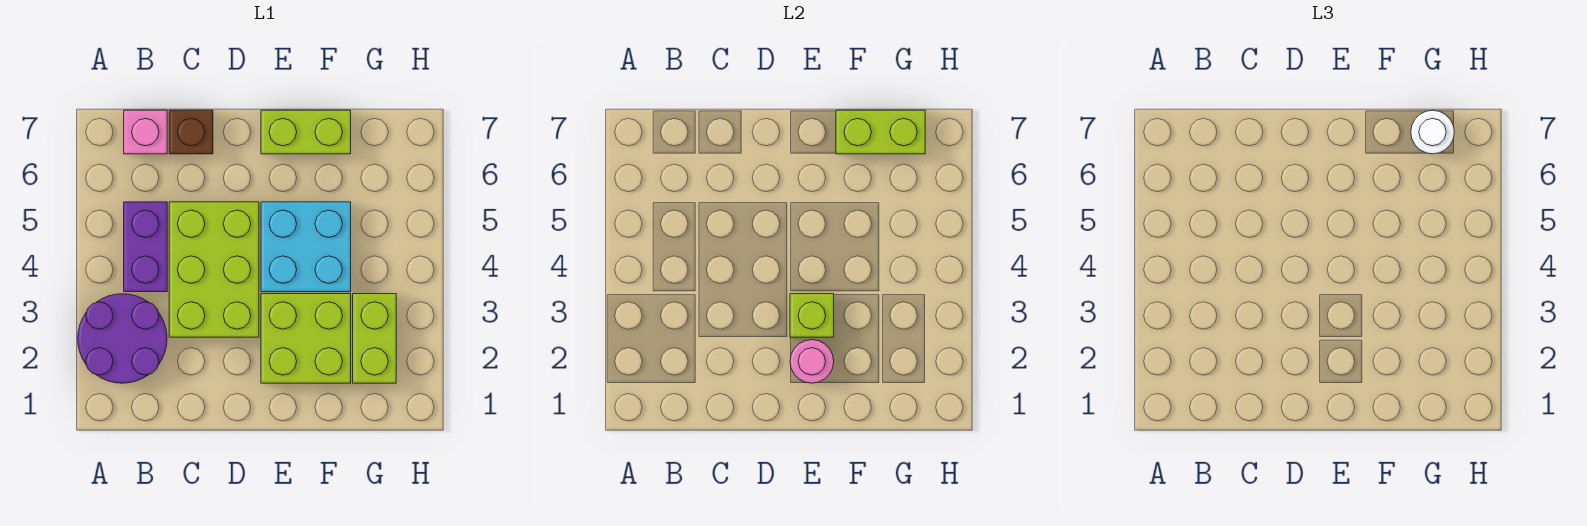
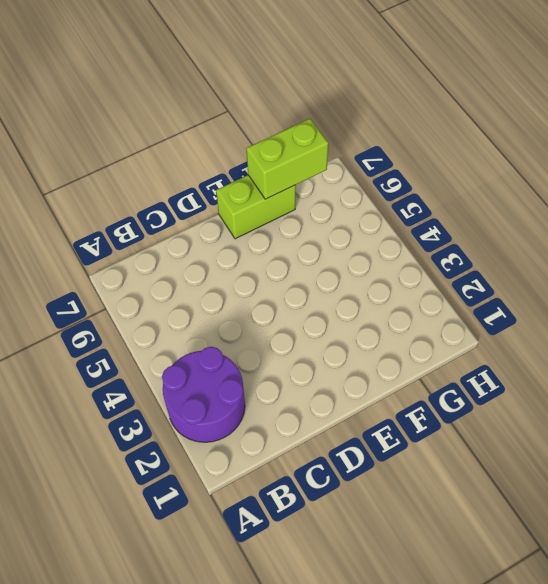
none -> purple brick B4:B5 level 1
none -> pink brick B7 level 1
none -> lime brick C3:D5 level 1

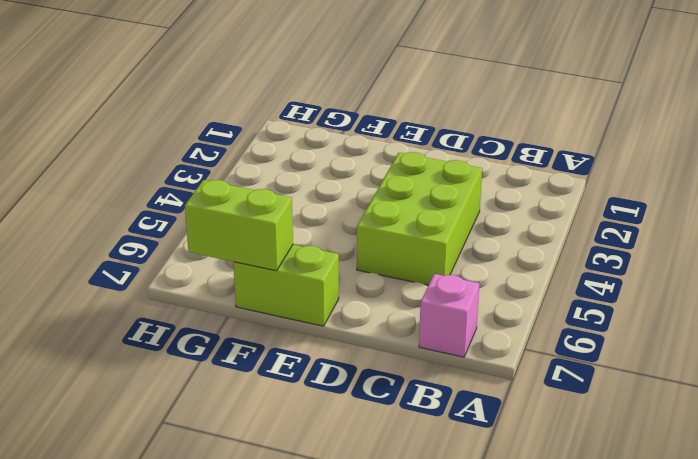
none -> purple round brick A2:B3 level 1
none -> purple brick B4:B5 level 1
none -> brown brick C7 level 1

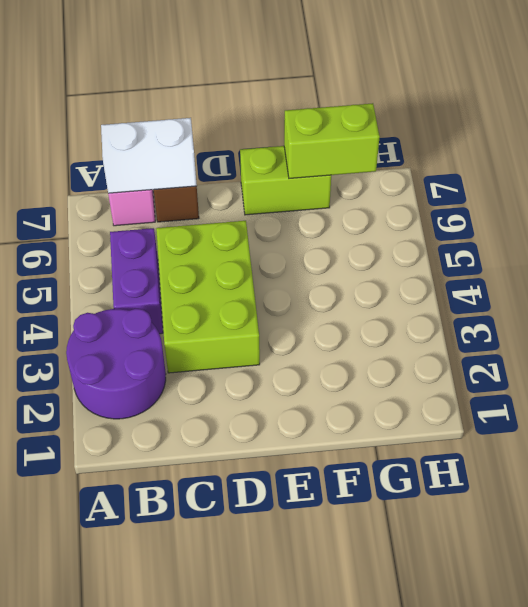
white brick B7:C7 level 2 -> none
none -> lime brick E2:F3 level 1
none -> cyan brick E4:F5 level 1
none -> lime brick G2:G3 level 1

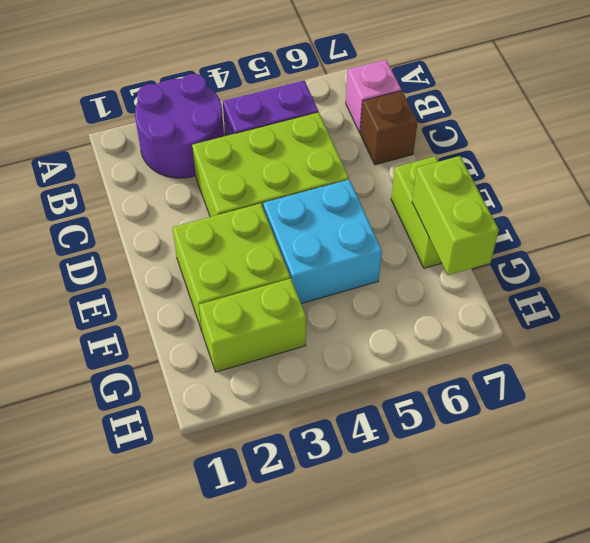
none -> pink round brick E2 level 2
none -> lime brick E3 level 2
none -> white round brick G7 level 3

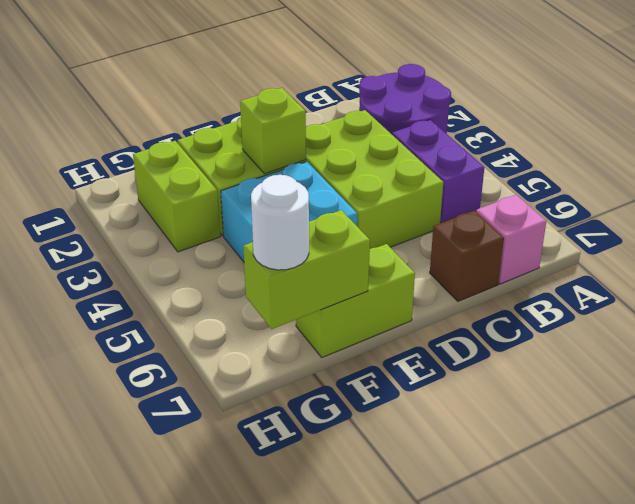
none -> pink round brick E2 level 2

